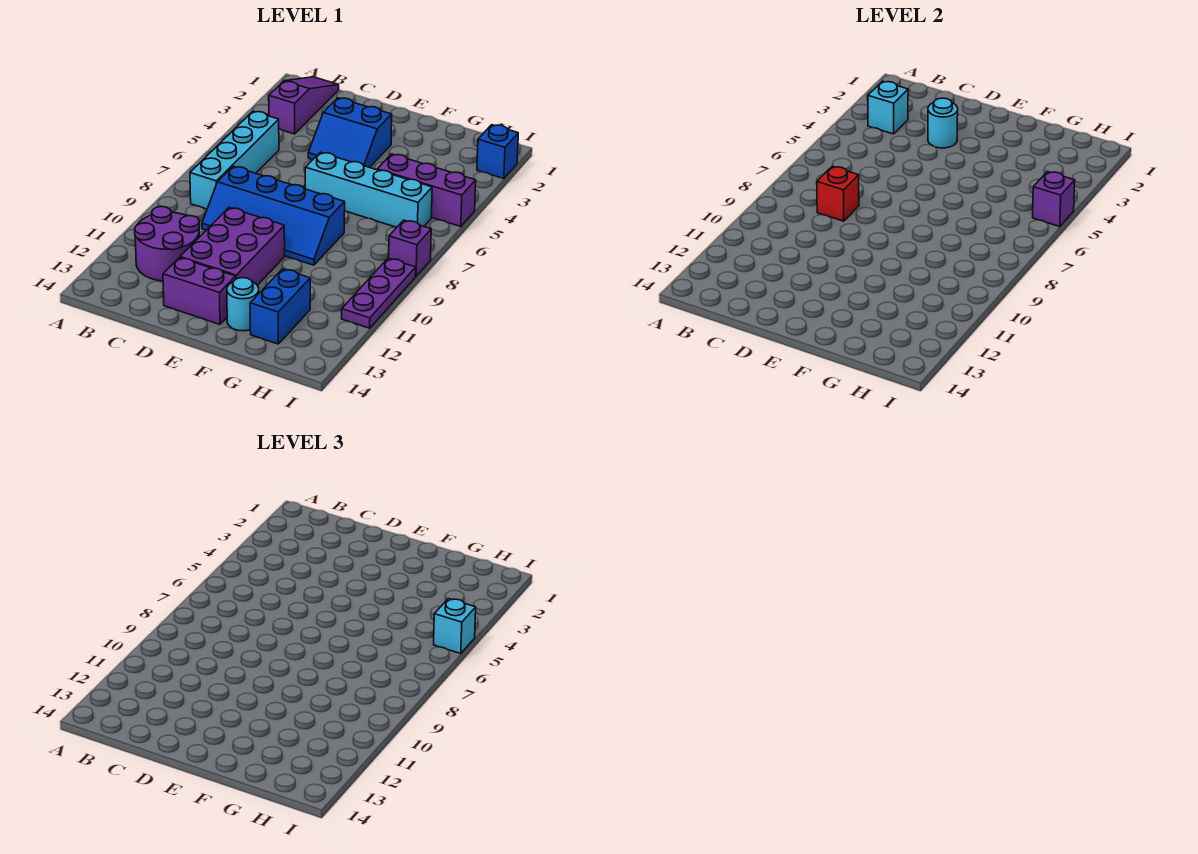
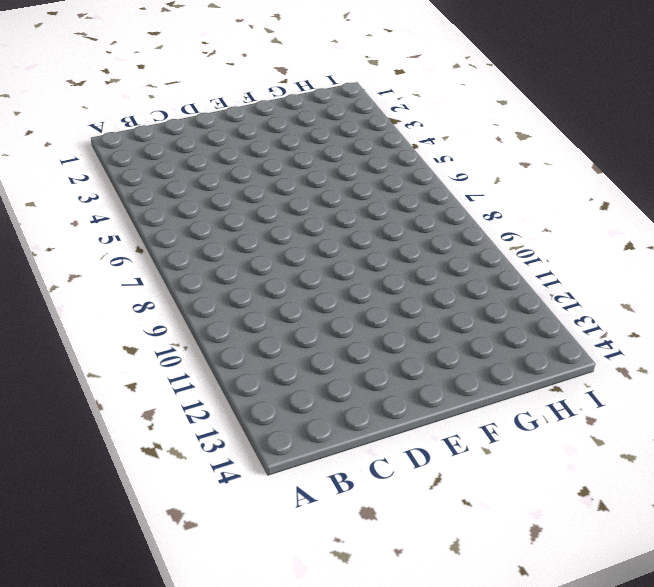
none -> purple slope B1:B3 level 1 top 3
none -> cyan brick B5:B8 level 1
none -> purple round brick B11:C12 level 1

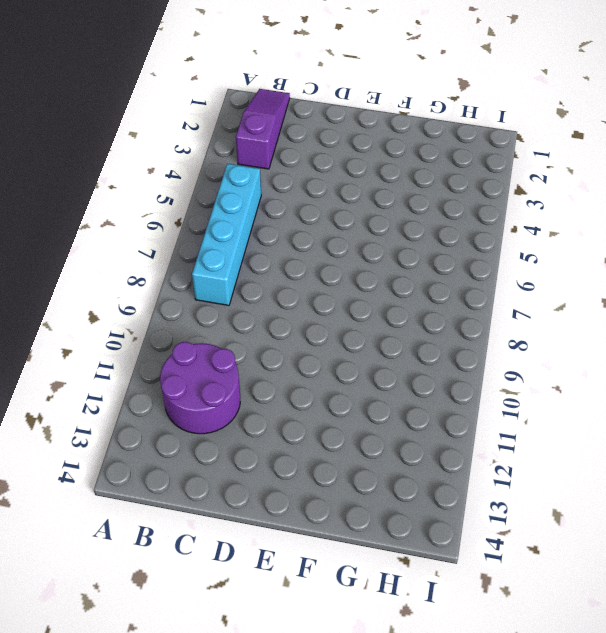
none -> blue slope C8:F9 level 1 top 8
none -> blue slope D3:E4 level 1 top 3
none -> purple brick D10:E12 level 1

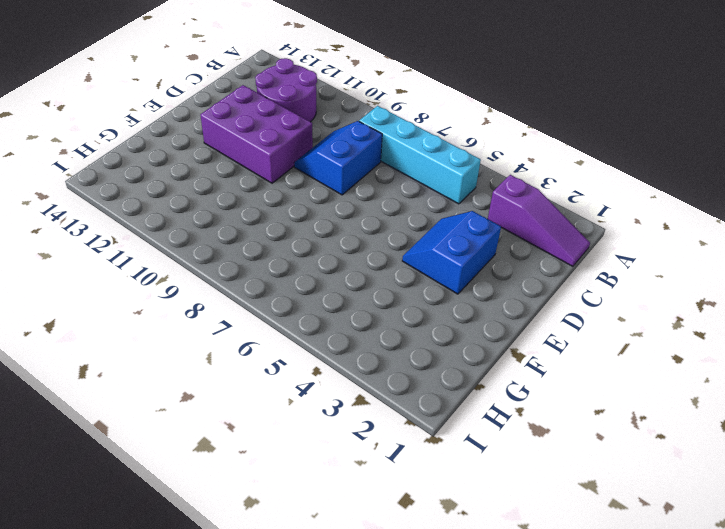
blue slope C8:D9 level 1 top 8 -> blue slope C8:F9 level 1 top 8
none -> purple brick D13:E13 level 1
none -> cyan brick E6:H6 level 1
none -> cyan round brick F13 level 1

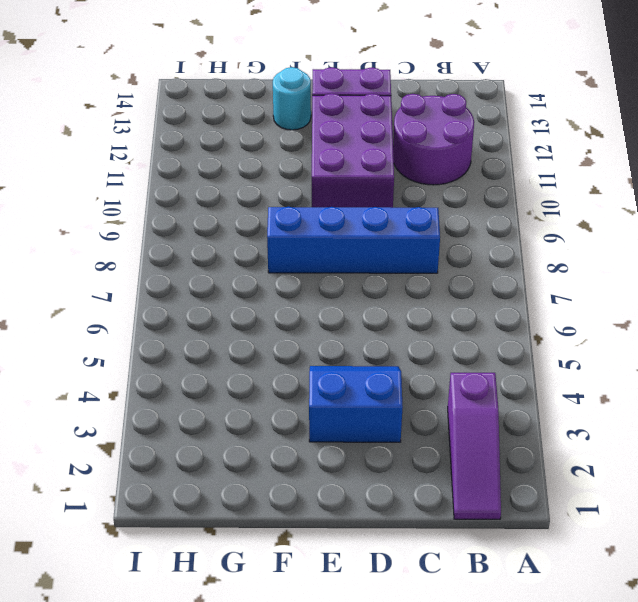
none -> cyan brick B5:B8 level 1
none -> cyan brick E6:H6 level 1
none -> purple brick G5:I5 level 1

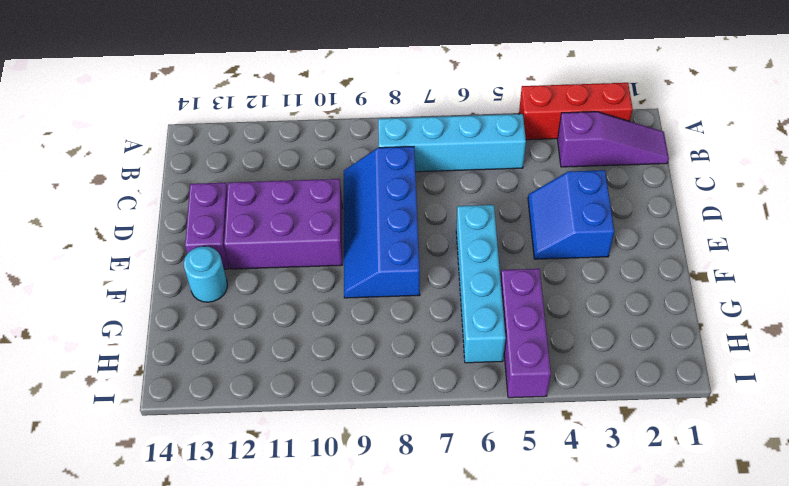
red brick A2:A4 level 1 -> none
none -> purple round brick B11:C12 level 1
none -> blue brick G12:G13 level 1
none -> blue brick I2 level 1

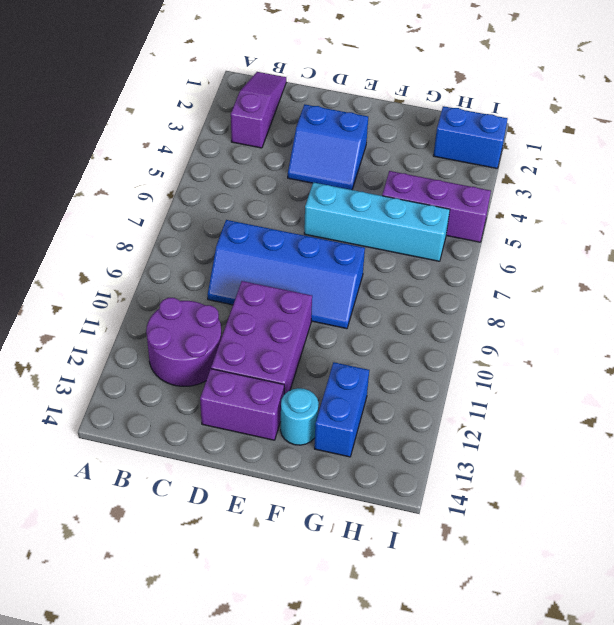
blue brick H2:I2 level 1 -> blue brick I2 level 1
none -> cyan brick B5:B8 level 1
none -> purple brick I8 level 1
none -> purple plate I9:I11 level 1

